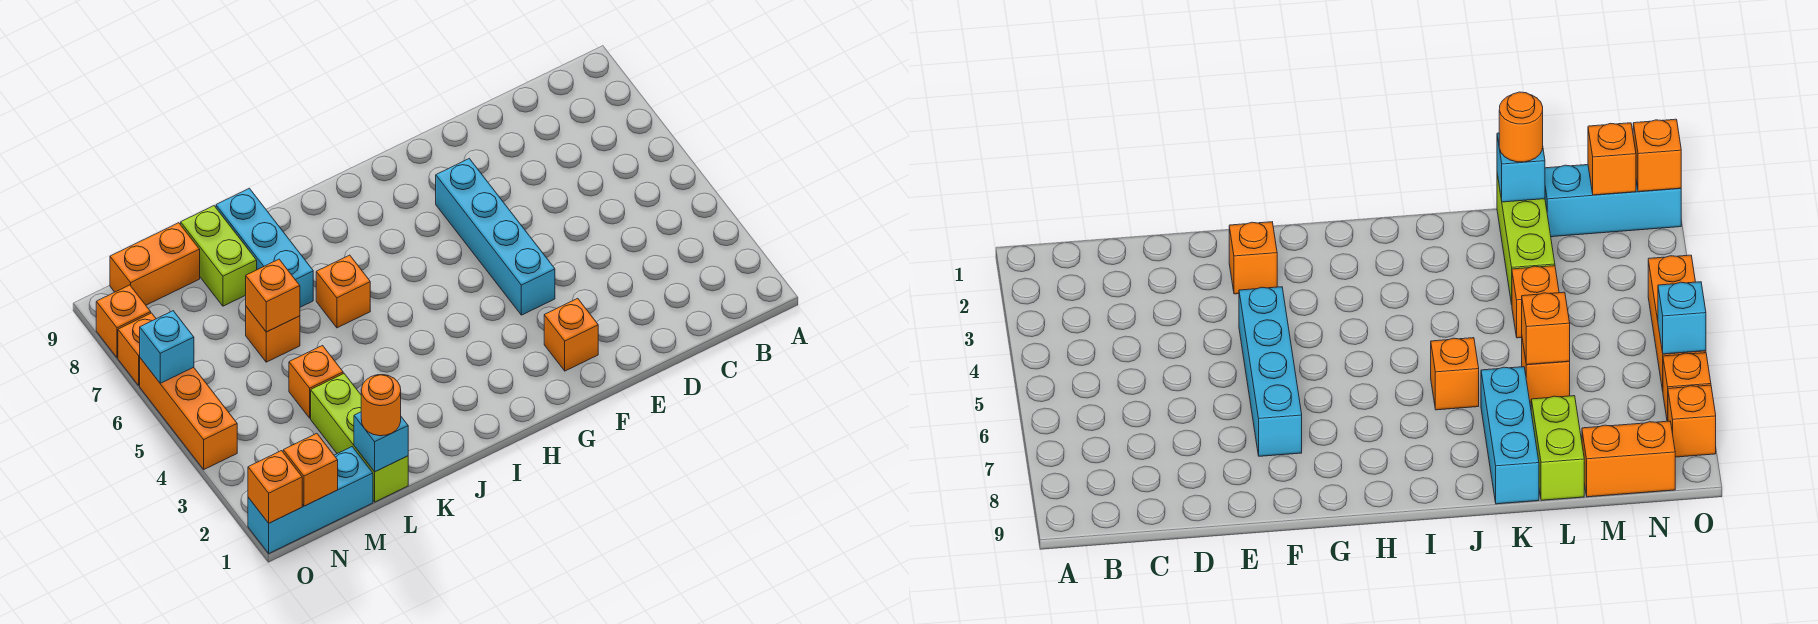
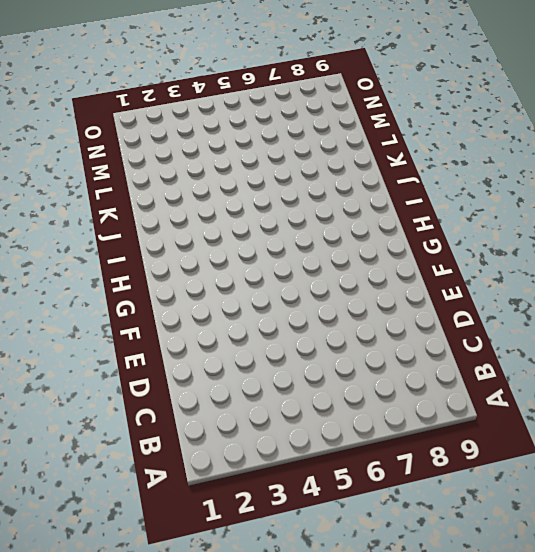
none -> orange brick F2 level 1
none -> cyan brick F4:F7 level 1
none -> orange brick J6 level 1

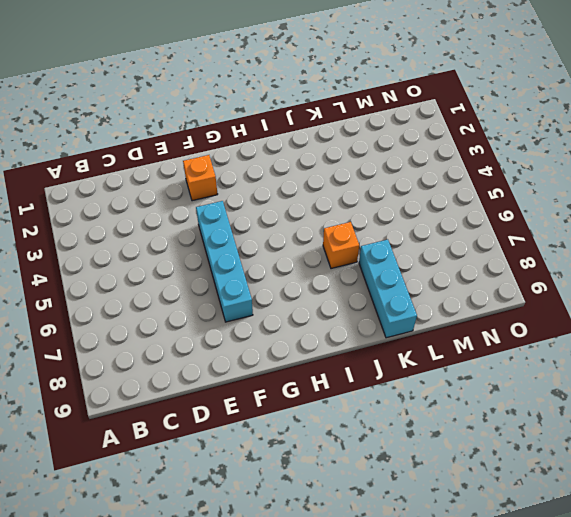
none -> lime brick L1:L3 level 1
none -> orange brick L4 level 1
none -> orange brick L6 level 1

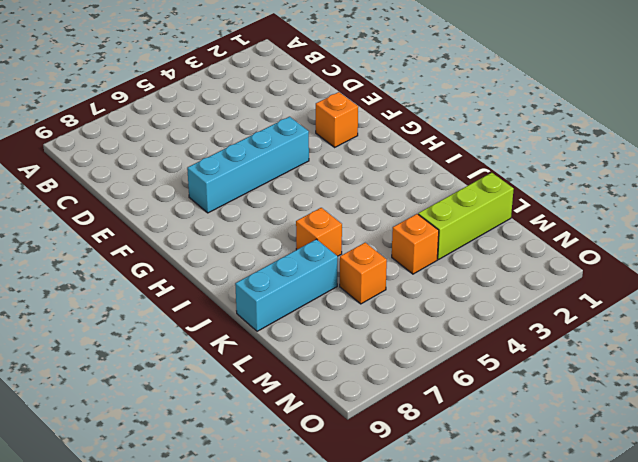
none -> lime brick L8:L9 level 1
none -> cyan brick M1:O1 level 1
none -> orange brick M9:N9 level 1

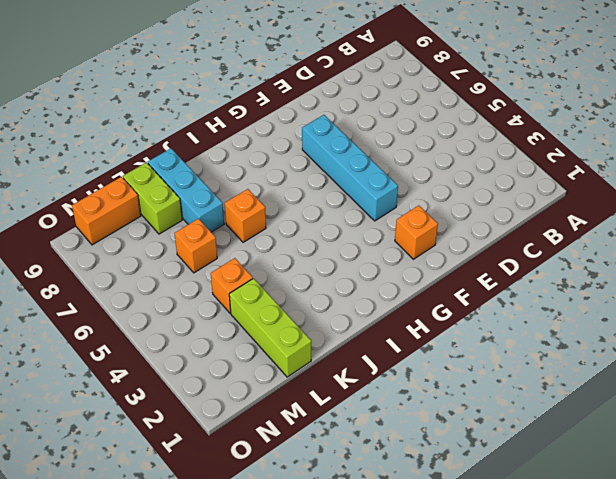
none -> cyan brick M1:O1 level 1
none -> orange brick O4:O6 level 1
none -> orange brick O7 level 1

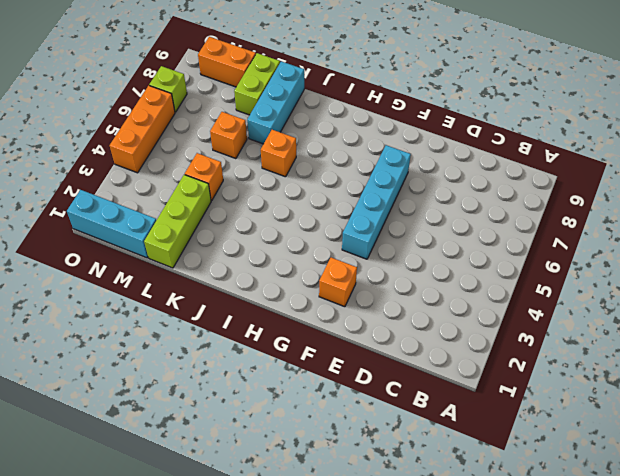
lime brick O7 level 1 -> orange brick O7 level 1
none -> orange brick O8 level 1
none -> cyan brick L1 level 2
none -> orange brick L6 level 2

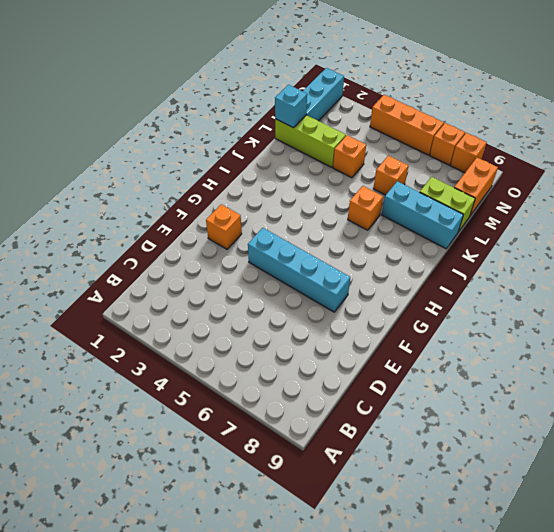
none -> orange brick L6 level 2
none -> orange brick N1 level 2
none -> orange brick O1 level 2

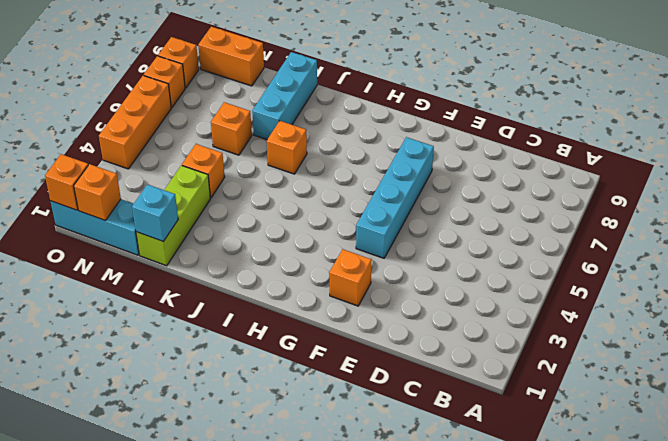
none -> lime brick L8:L9 level 1
none -> orange brick L6 level 2
none -> cyan brick O6 level 2

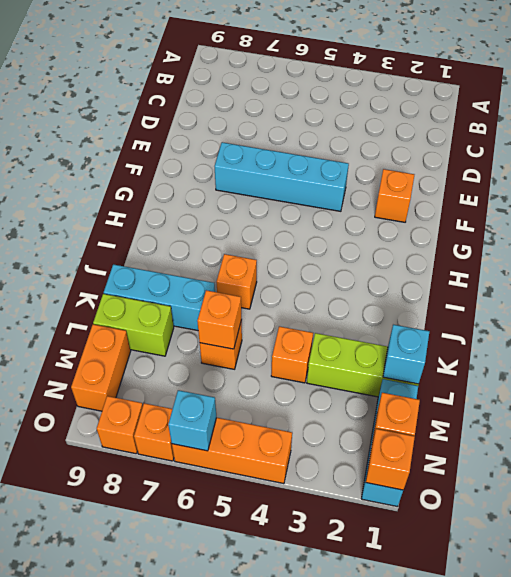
none -> orange round brick L1 level 3

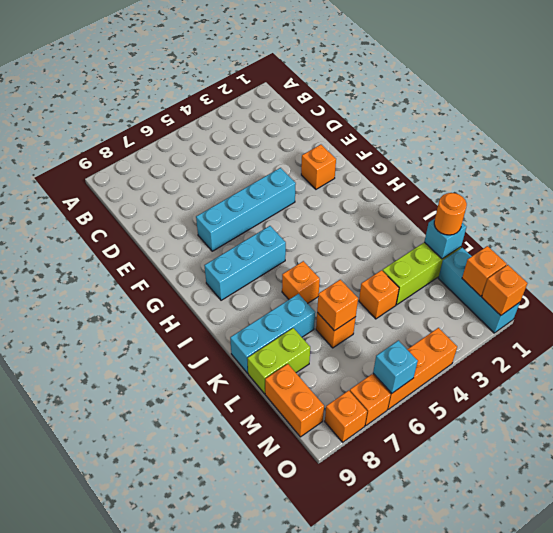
cyan brick H6:H8 level 1 -> none

